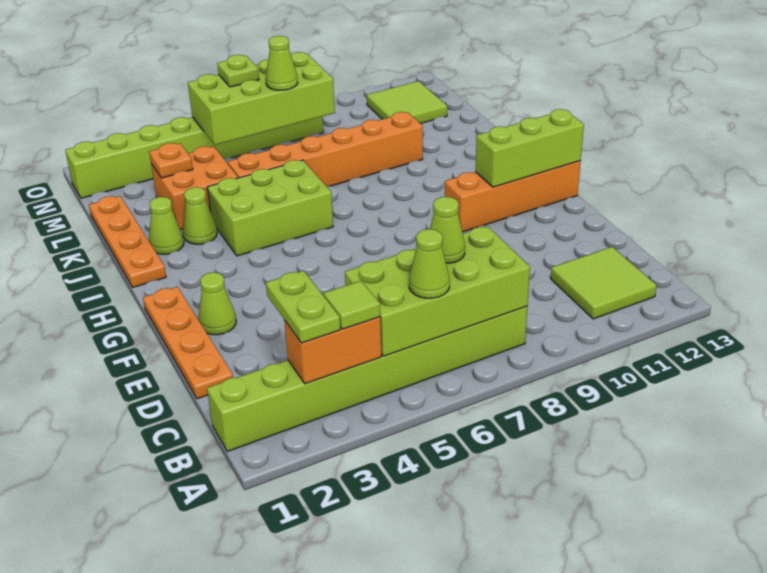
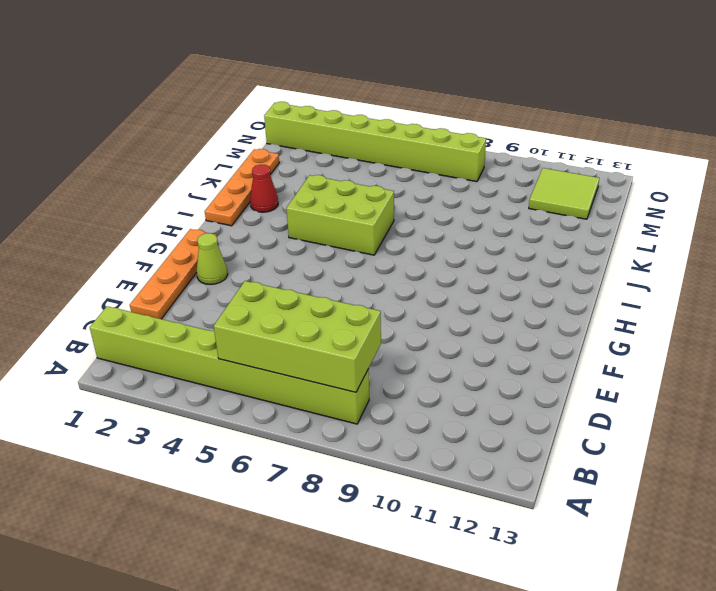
red cone J2 level 1 -> lime cone J2 level 1
none -> lime tile B11:C12 level 1
none -> orange brick G10:G13 level 1
none -> lime cone J3 level 1

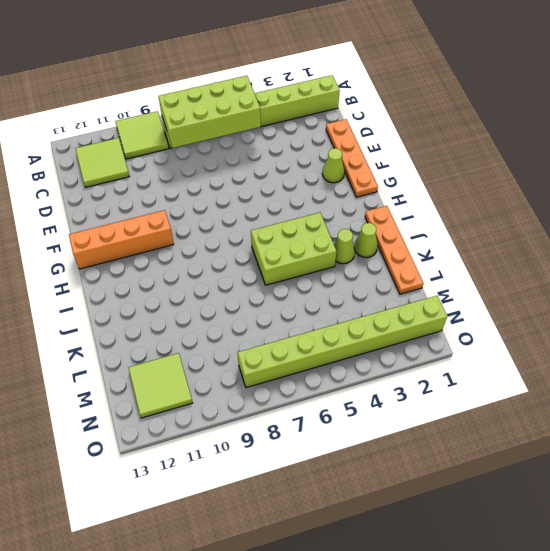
lime tile A9:B10 level 1 -> none
none -> orange brick K3:L4 level 1
none -> orange brick K5:K10 level 1
none -> orange brick B3:B4 level 2

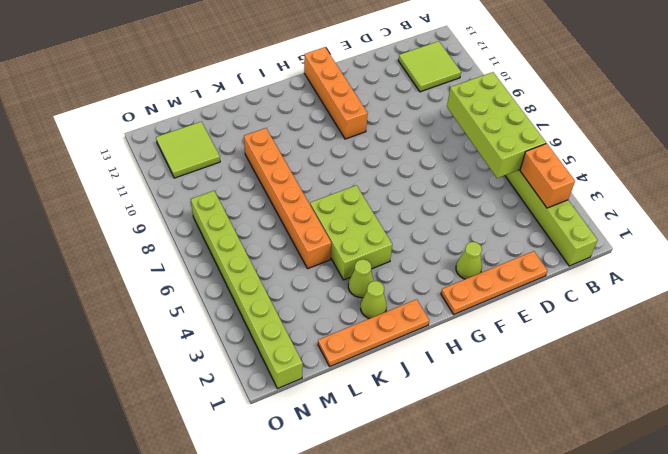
none -> orange brick K3:L4 level 1
none -> lime brick G11:G13 level 2
none -> orange plate L3 level 2

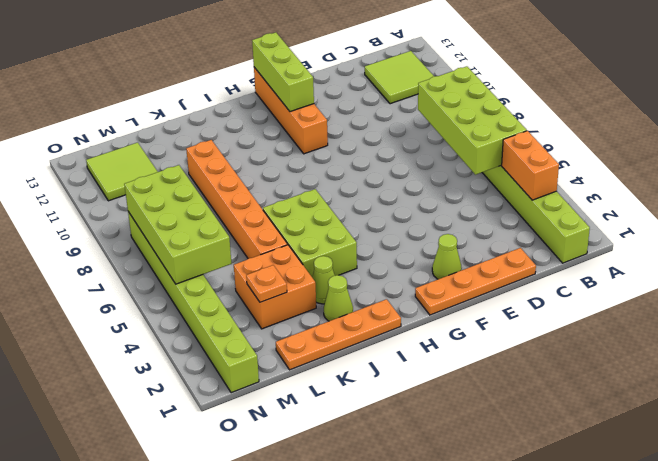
none -> lime plate B3:C3 level 3
none -> lime tile B4 level 3
none -> lime cone B6 level 3

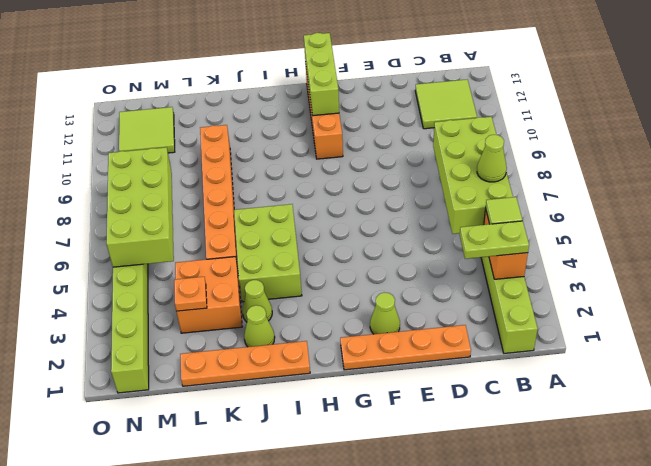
none -> lime cone C7 level 3
none -> lime cone M7 level 3
none -> lime plate N6 level 3

